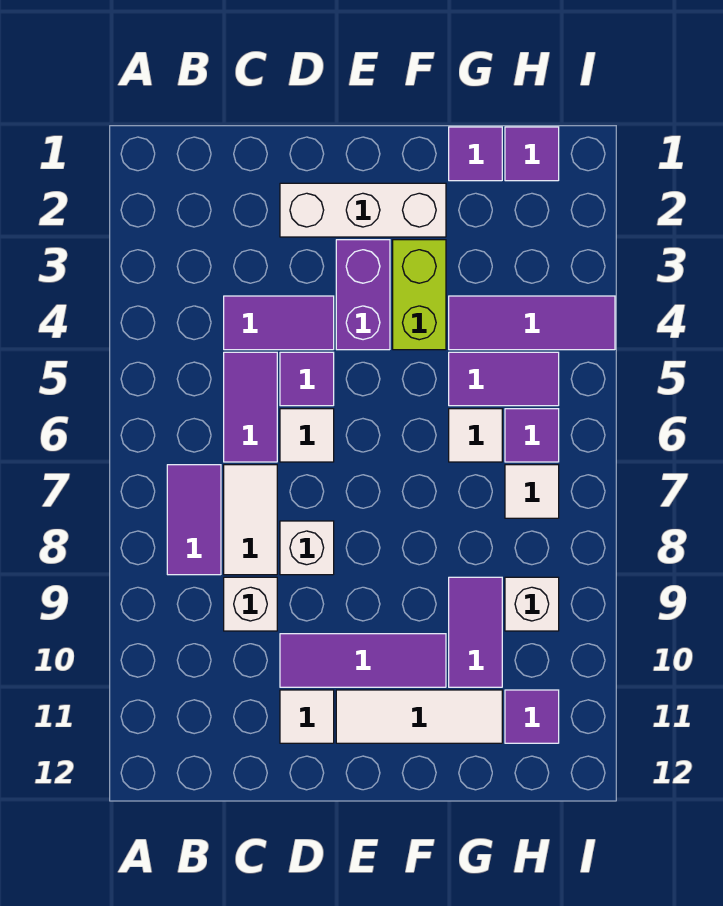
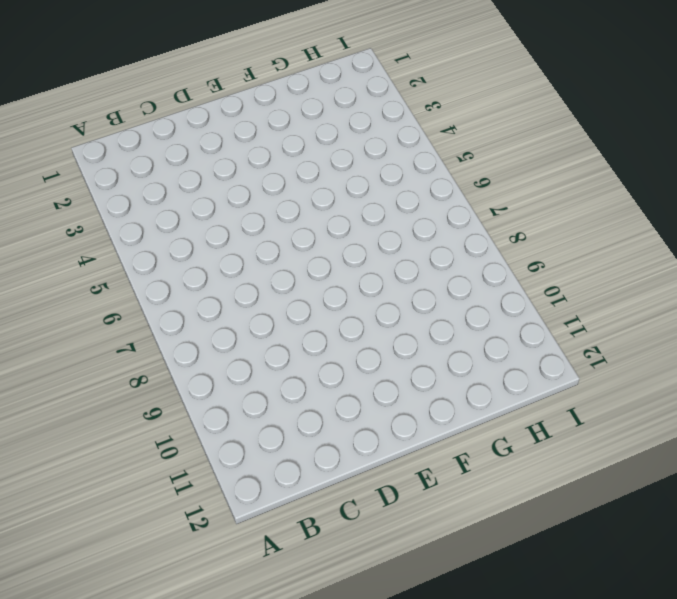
none -> purple tile B7:B8 level 1
none -> purple tile C4:D4 level 1
none -> purple tile C5:C6 level 1

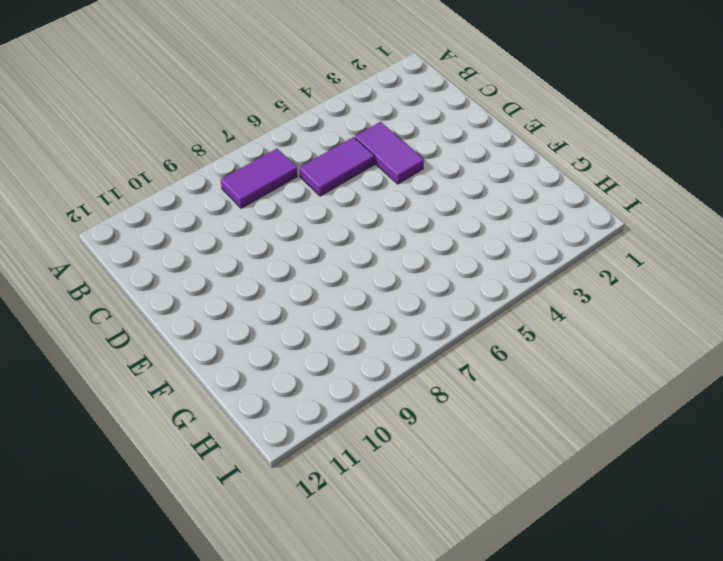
none -> white tile C7:C8 level 1
none -> white brick C9 level 1
none -> white brick D2:F2 level 1

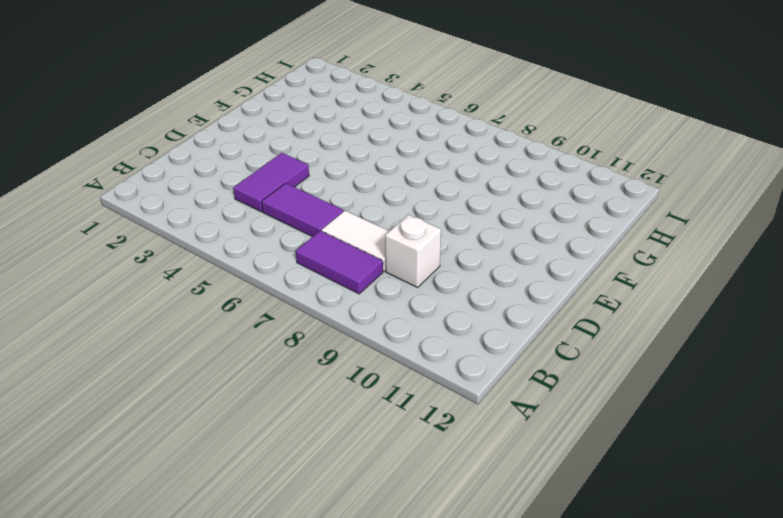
none -> white brick D2:F2 level 1
none -> purple tile D5 level 1
none -> white tile D6 level 1

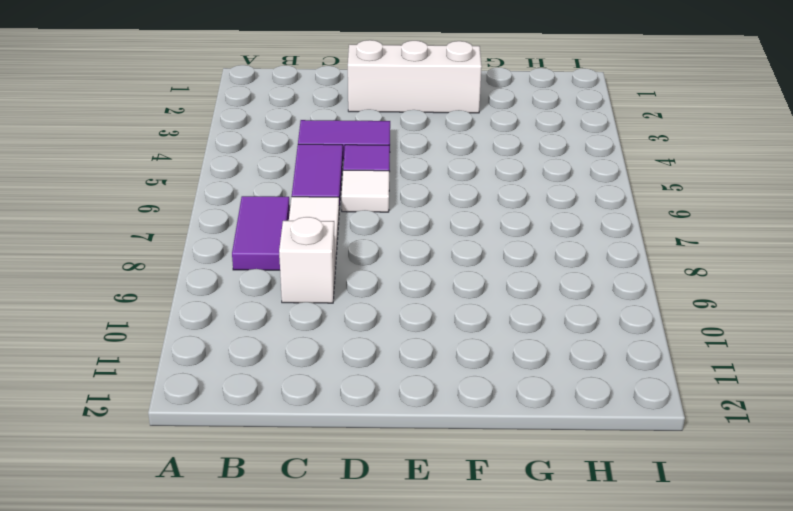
none -> white brick D8 level 1
none -> purple tile D10:F10 level 1
none -> white tile D11 level 1

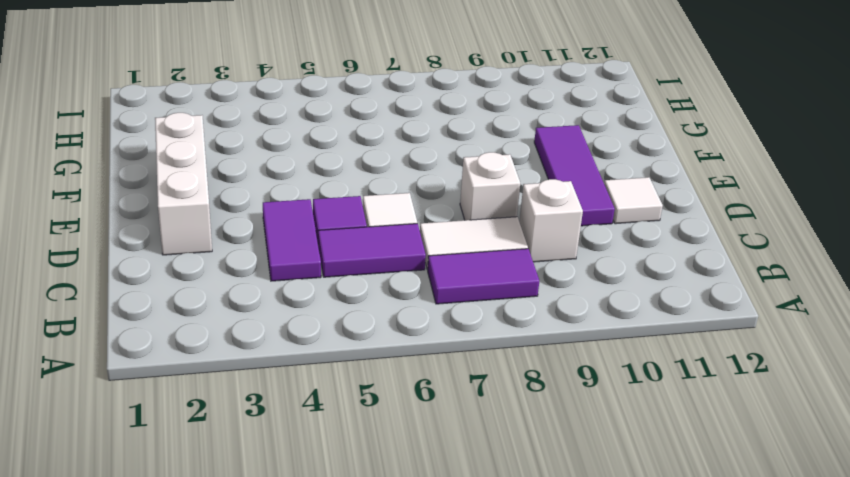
none -> purple brick E3:E4 level 1
none -> white tile E11:G11 level 1
none -> lime brick F3:F4 level 1

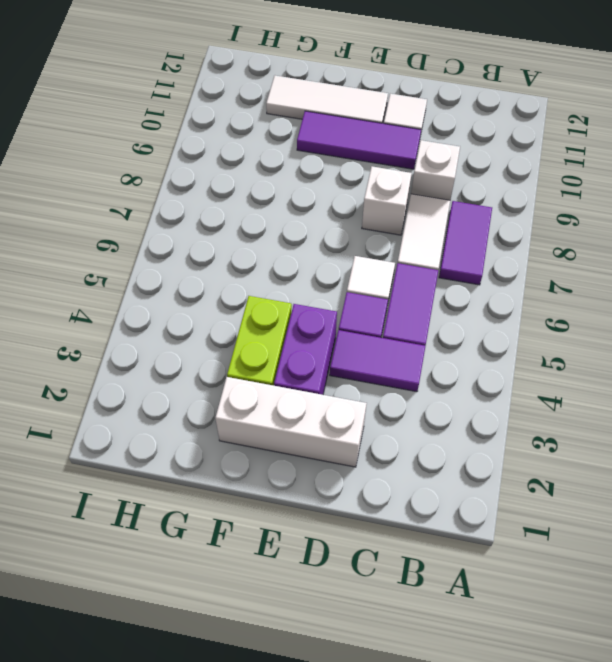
none -> purple tile G1 level 1
none -> purple tile G4:I4 level 1
none -> purple tile G5:H5 level 1

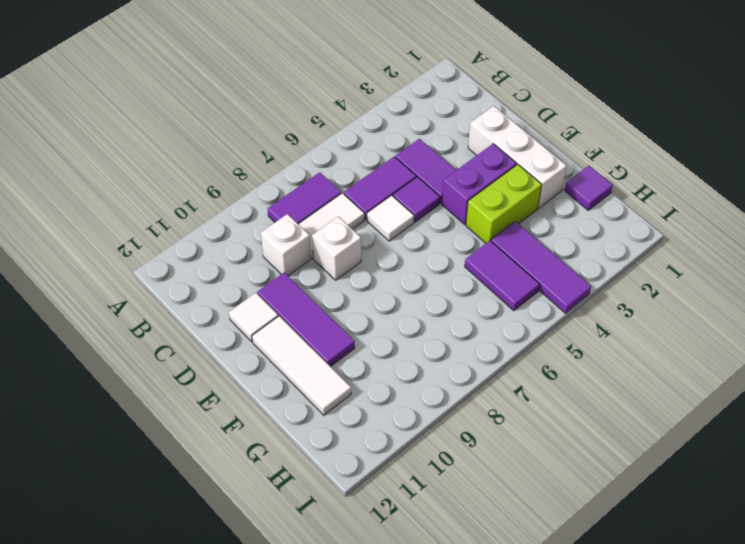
none -> white tile G6 level 1
none -> purple tile G9:G10 level 1
none -> purple tile H1 level 1

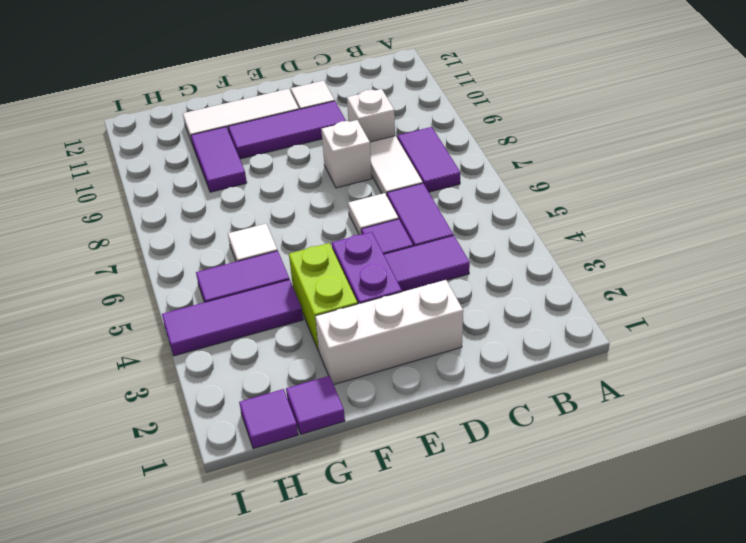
none -> purple tile H6 level 1
none -> white tile H7 level 1
none -> white brick H9 level 1

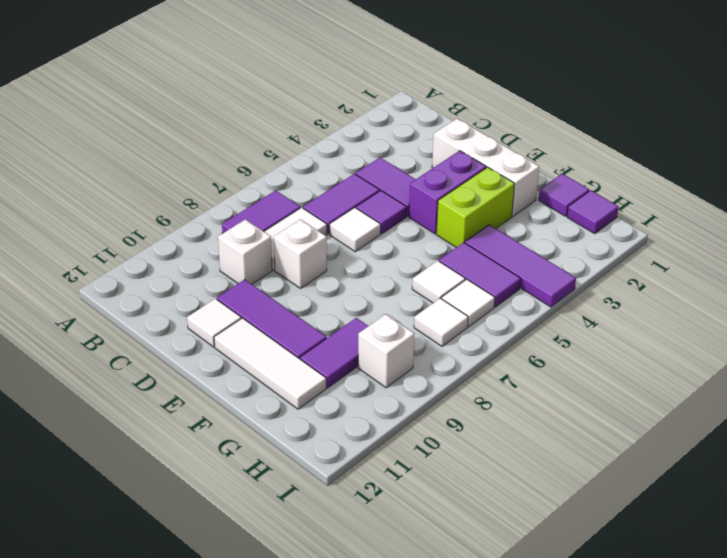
white tile H6 level 1 -> purple tile H6 level 1
none -> purple tile H11 level 1

